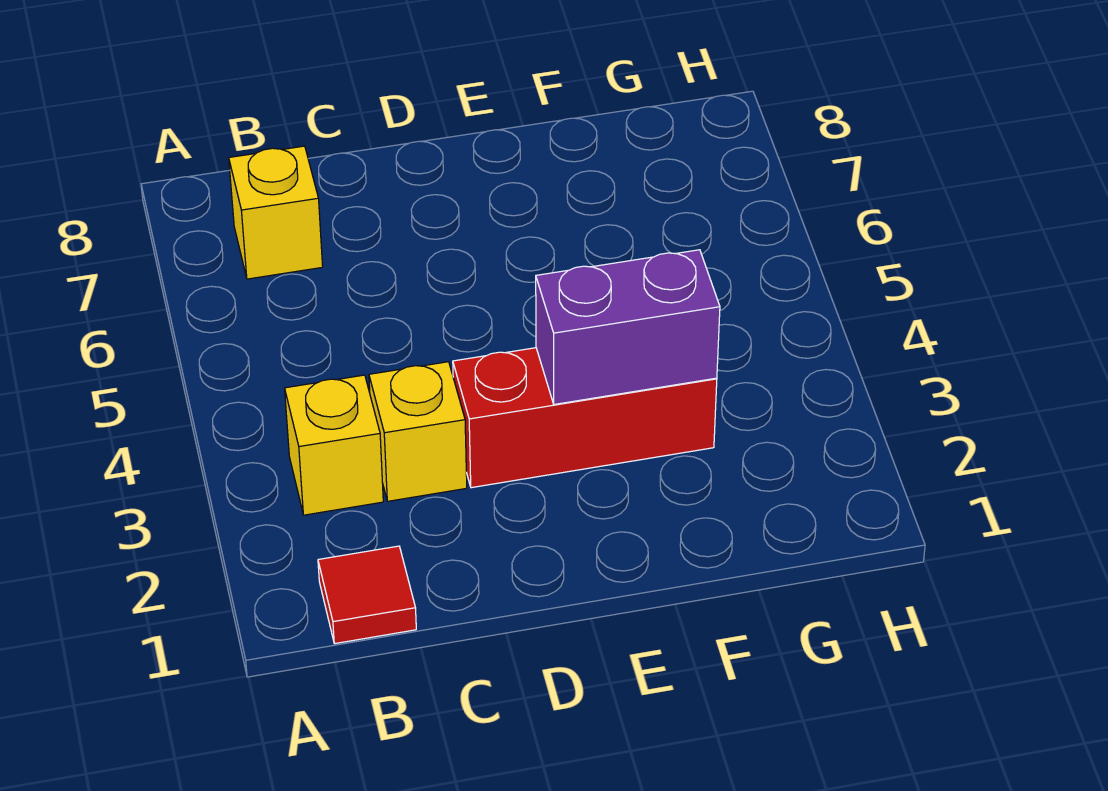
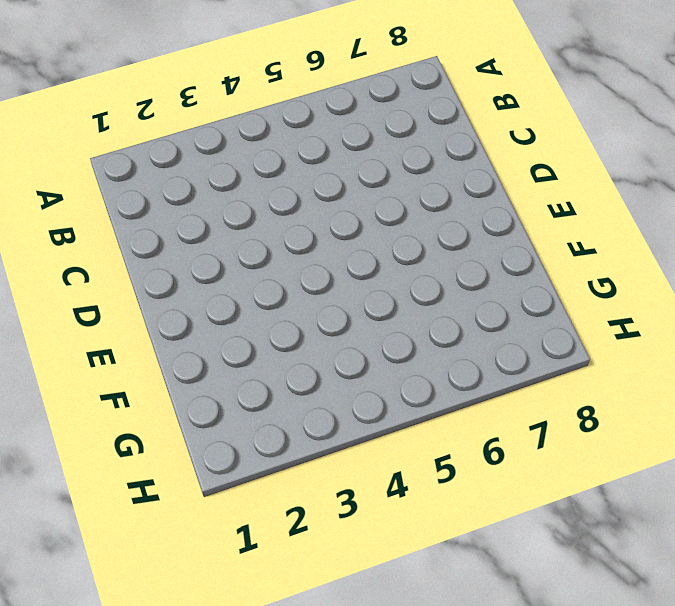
none -> red tile B1 level 1
none -> yellow brick B3 level 1

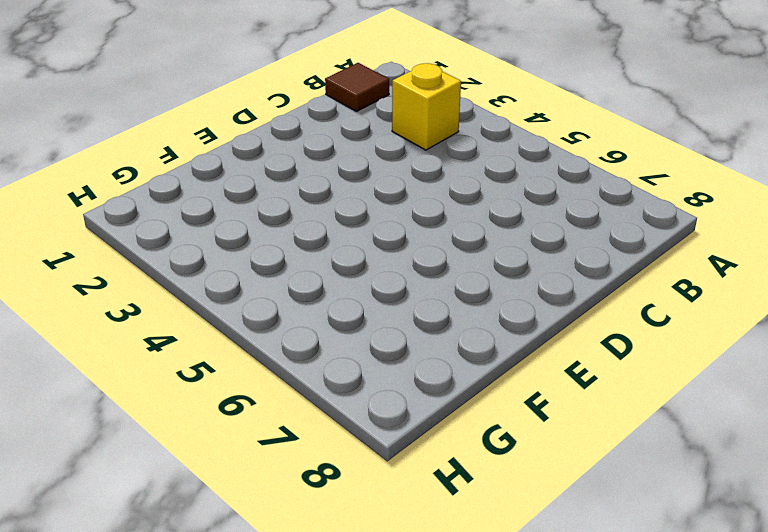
brown tile B1 level 1 -> red tile B1 level 1
none -> yellow brick B7 level 1
none -> yellow brick C3 level 1

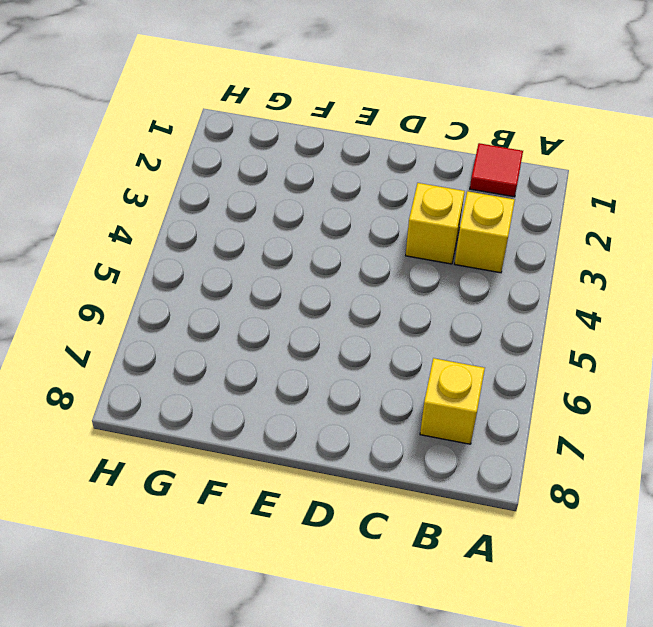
none -> red brick D3:F3 level 1
none -> purple brick E3:F3 level 2

